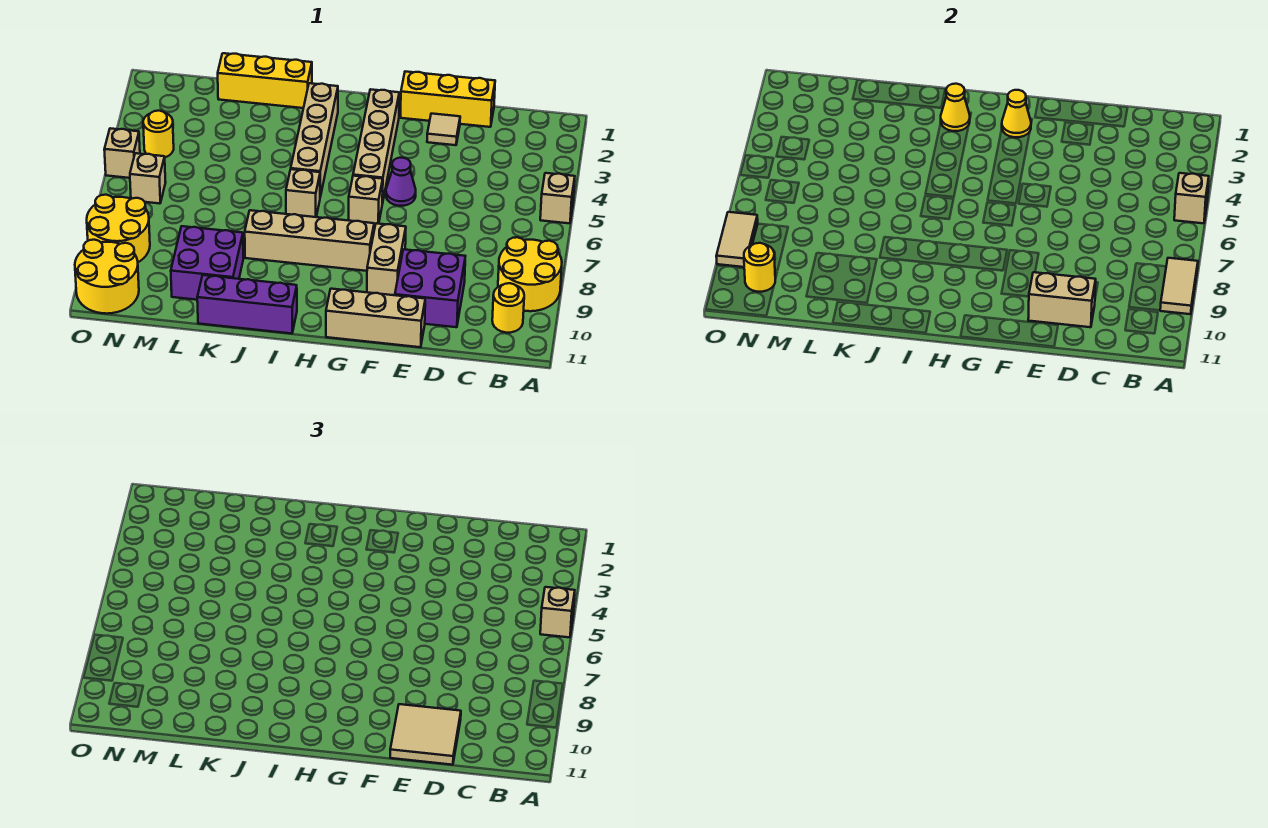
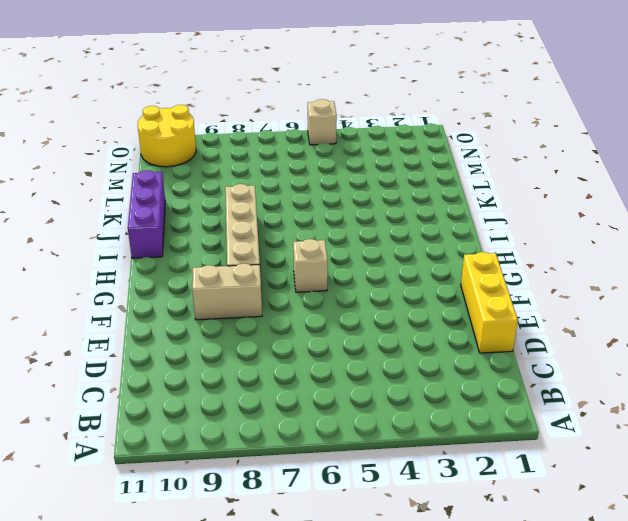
none -> tan brick A5 level 1
none -> yellow round brick A8:B9 level 1
none -> yellow round brick B10 level 1
none -> purple brick D9:E10 level 1

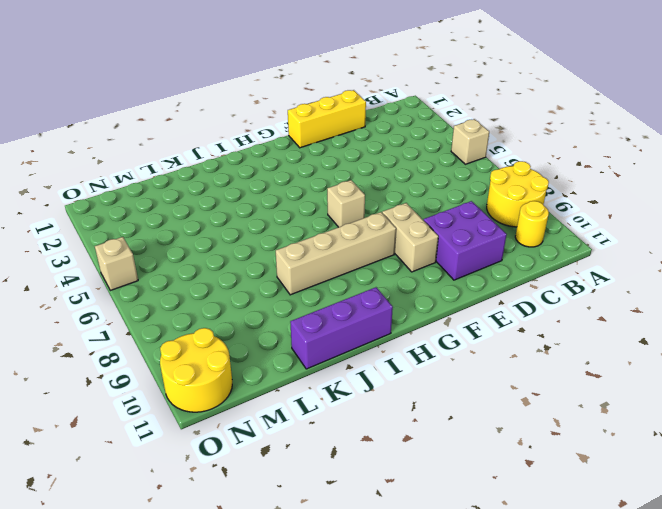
none -> tan tile E2 level 1
none -> tan brick E11:G11 level 1
none -> purple cone F5 level 1
none -> tan brick G2:G5 level 1

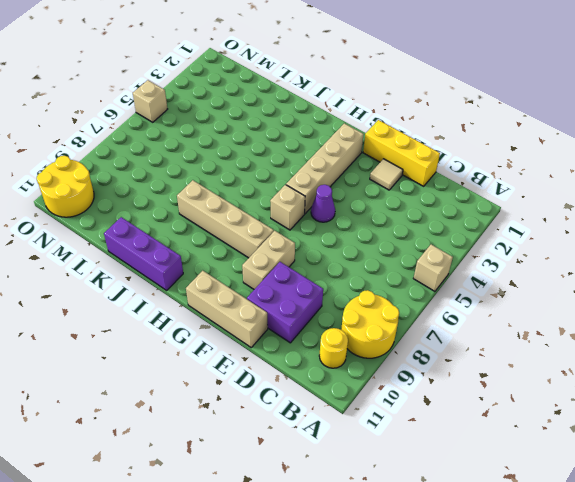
none -> tan brick I2:I5 level 1
none -> tan brick I6 level 1
none -> yellow brick J1:L1 level 1
none -> purple brick K9:L10 level 1

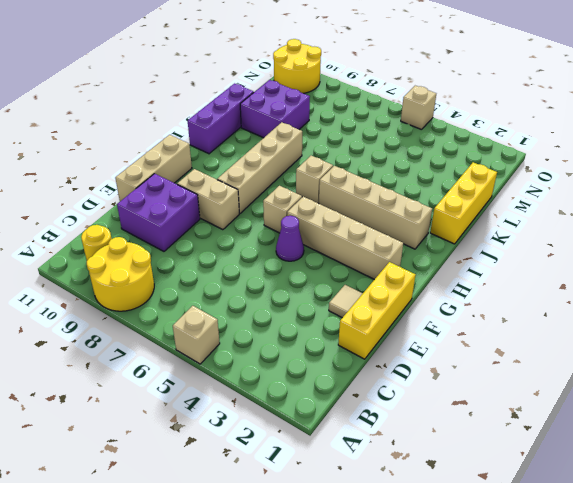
none -> yellow round brick N4 level 1
none -> tan brick N6 level 1
none -> yellow round brick N8:O9 level 1
none -> tan brick A5 level 2

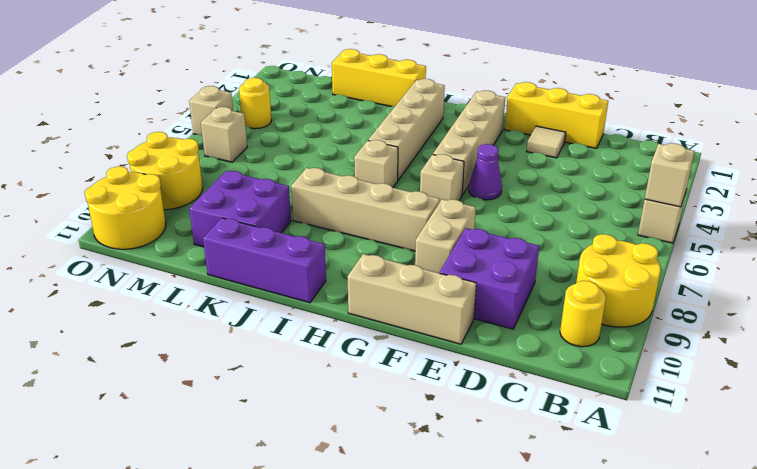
none -> tan tile A8:A9 level 2
none -> tan brick D10:E10 level 2
none -> yellow cone G2 level 2
none -> yellow cone I2 level 2

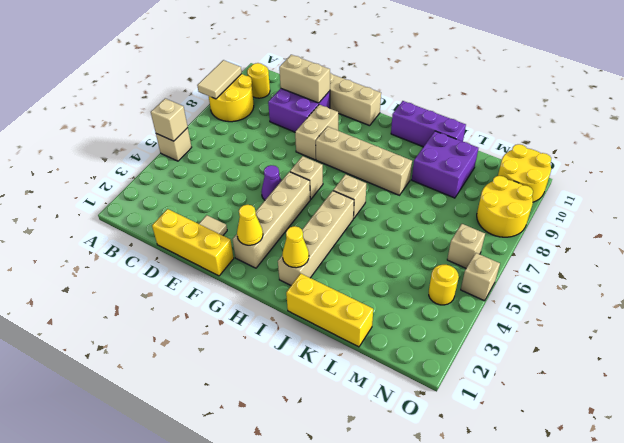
none -> yellow round brick N10 level 2
none -> tan tile O8:O9 level 2
none -> tan brick A5 level 3
none -> tan tile D10:E11 level 3

